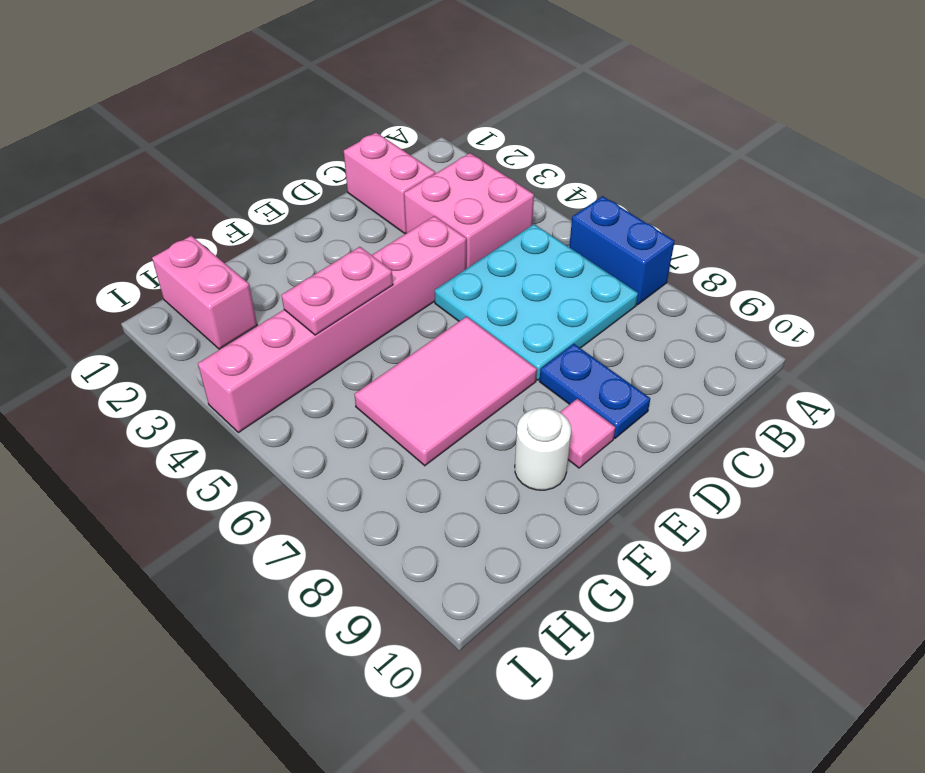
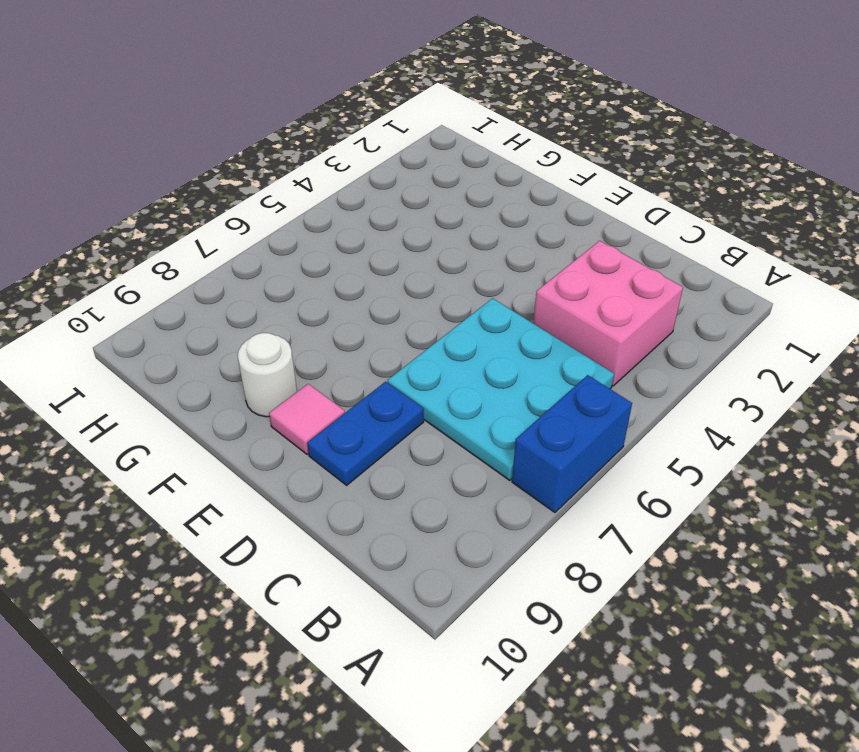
none -> pink brick C1:C2 level 1
none -> pink brick D4:I4 level 1

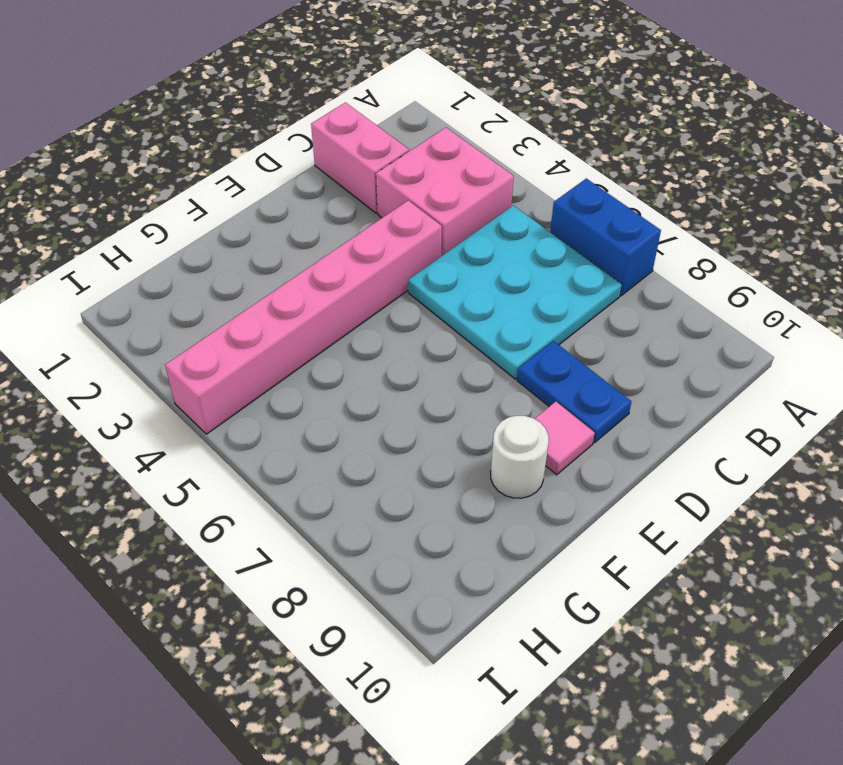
none -> pink tile E6:G7 level 1
none -> pink brick H1:H2 level 1

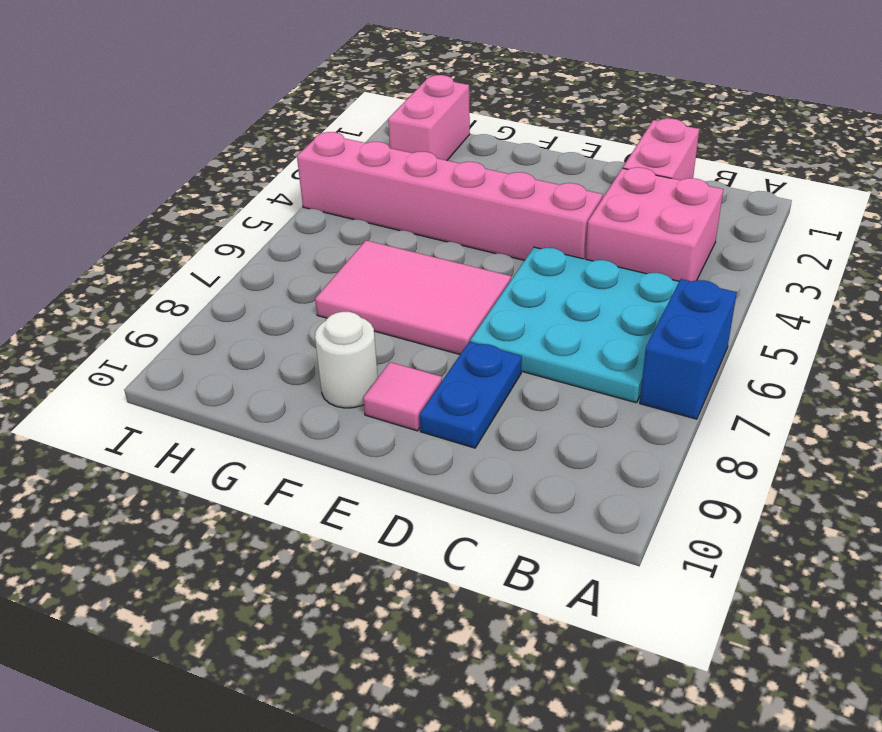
none -> pink plate F4:G4 level 2

